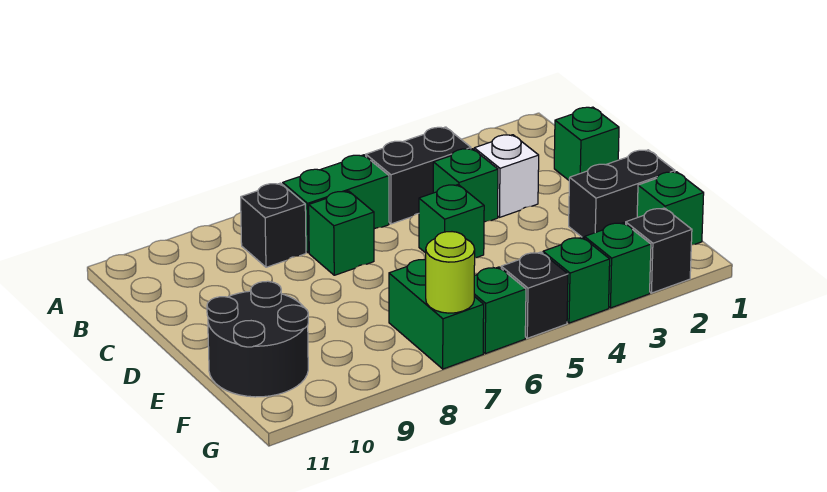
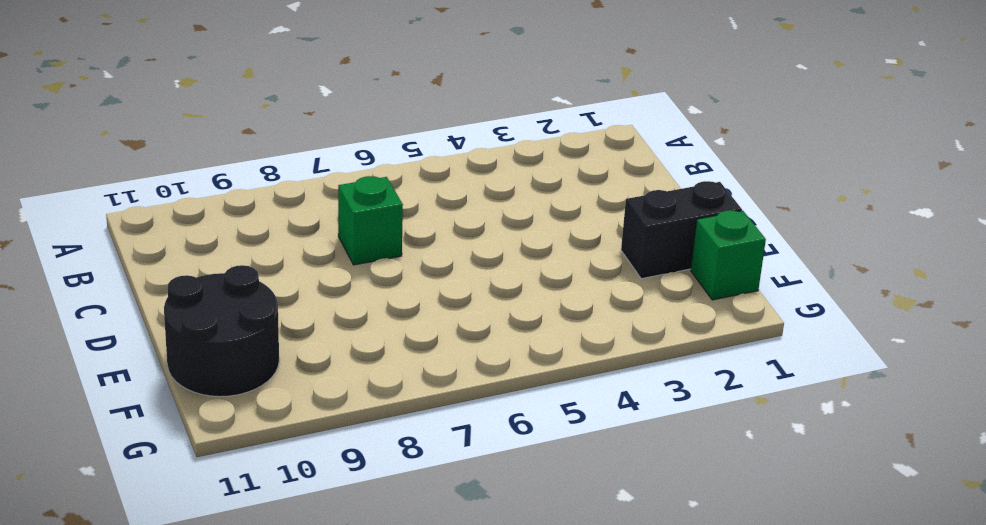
none -> black brick B4:B5 level 1
none -> green brick B6:B7 level 1
none -> black brick B8 level 1

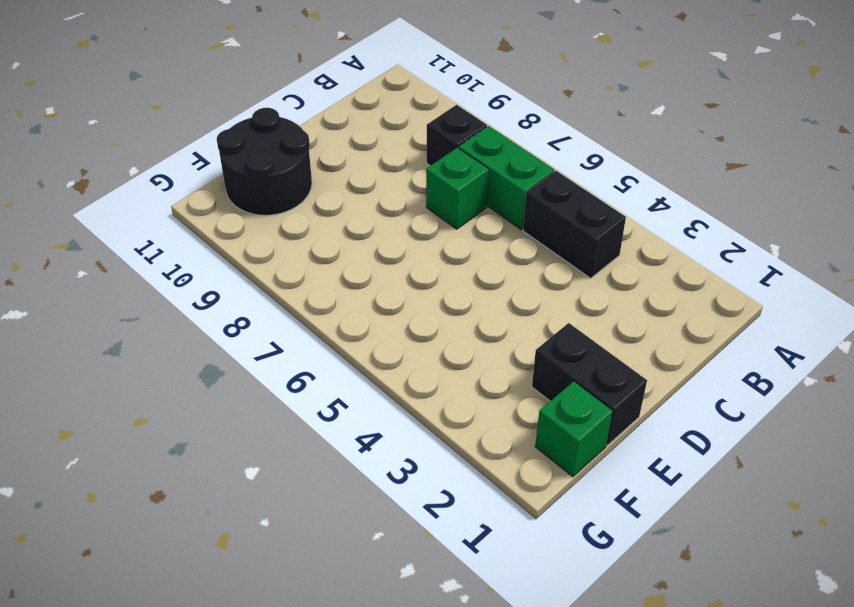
none -> green brick C1 level 1
none -> white brick C3 level 1
none -> green brick C4 level 1

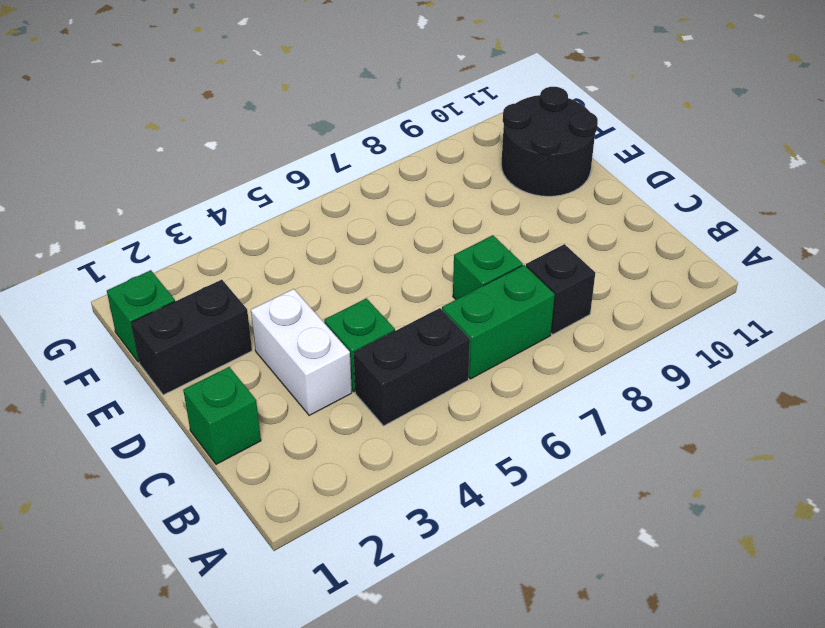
white brick C3:D3 level 1 -> white brick C3 level 1
none -> green brick D5 level 1
none -> green brick F7:G7 level 1
none -> black brick G2 level 1

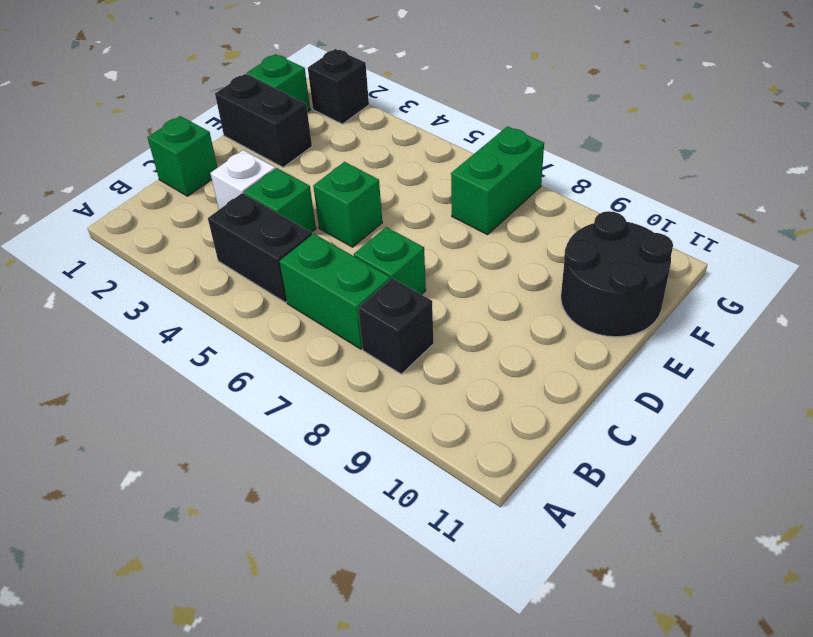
none -> green brick G3 level 1
none -> green brick G4 level 1
none -> black brick G5 level 1

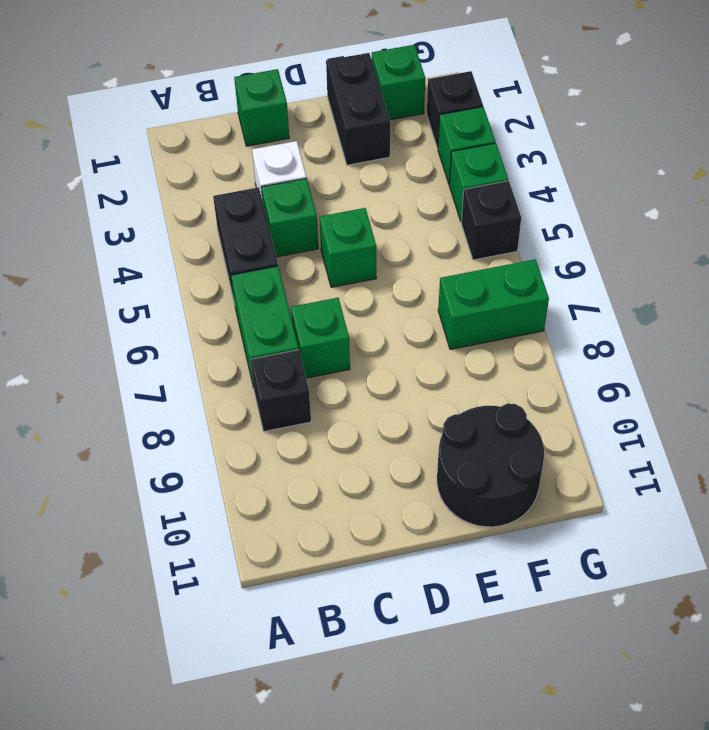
none -> green brick G6 level 1
none -> lime round brick G7 level 2

